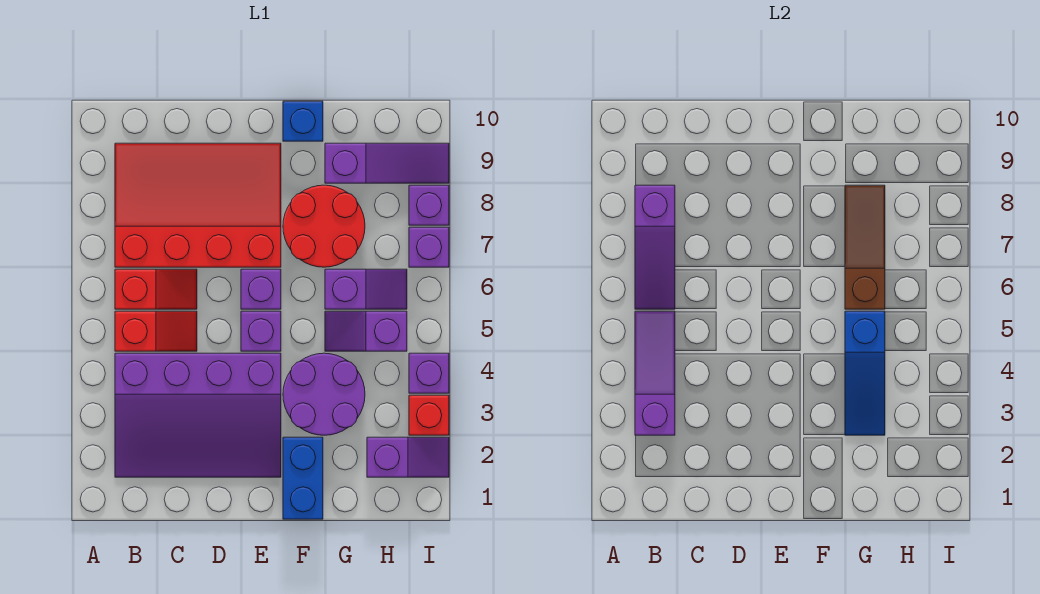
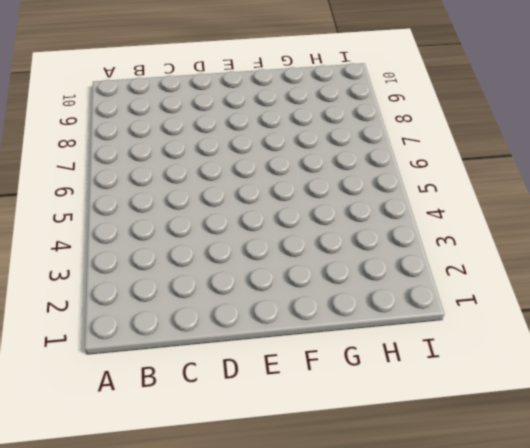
none -> purple slope B2:E4 level 1 top 4
none -> red slope B5:C5 level 1 top B
none -> red slope B6:C6 level 1 top B

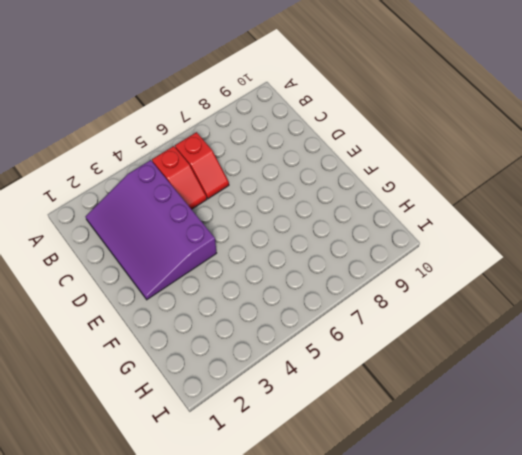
none -> red slope B7:E9 level 1 top 7
none -> purple brick E5 level 1
none -> purple brick E6 level 1

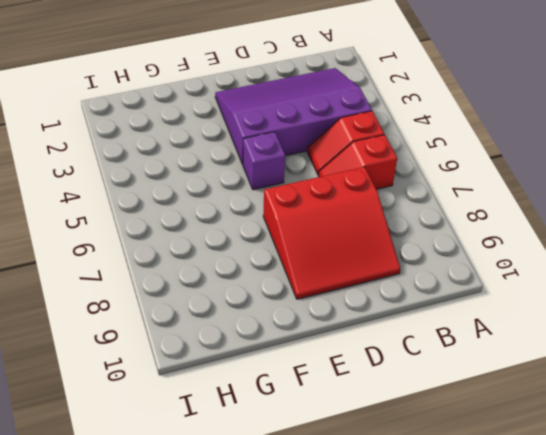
red slope C7:E9 level 1 top 7 -> red slope B7:E9 level 1 top 7
none -> purple brick E6 level 1
none -> blue brick F1:F2 level 1
none -> purple round brick F3:G4 level 1

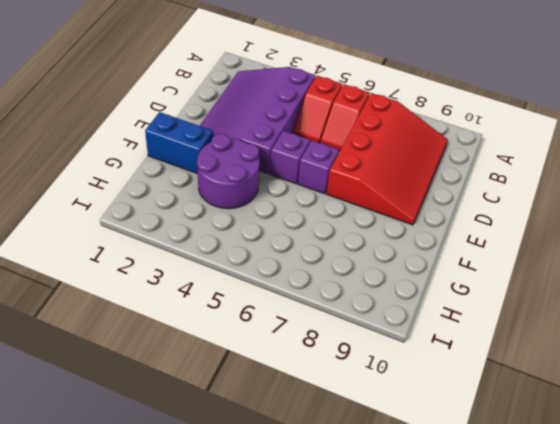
none -> red round brick F7:G8 level 1
none -> blue brick F10 level 1
none -> purple slope G5:H5 level 1 top H

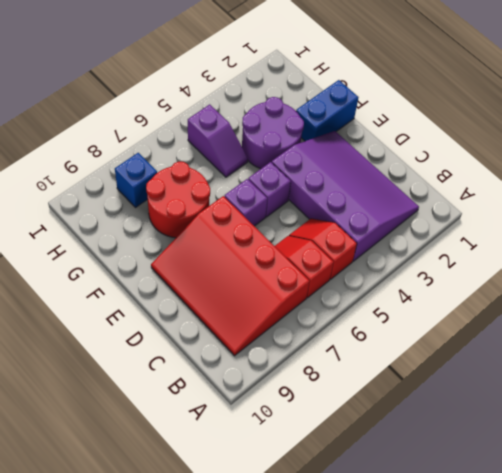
blue brick H8 level 1 -> blue brick F10 level 1
none -> purple slope G6:H6 level 1 top G
none -> purple slope G9:I9 level 1 top G
none -> purple slope H2:I2 level 1 top H

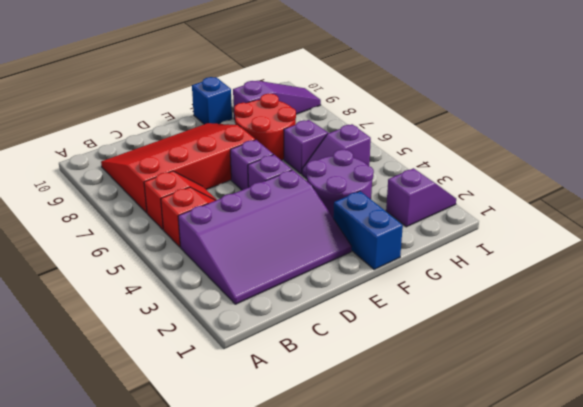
none -> red brick I3 level 1
none -> purple brick I4 level 1
none -> purple brick I7 level 1

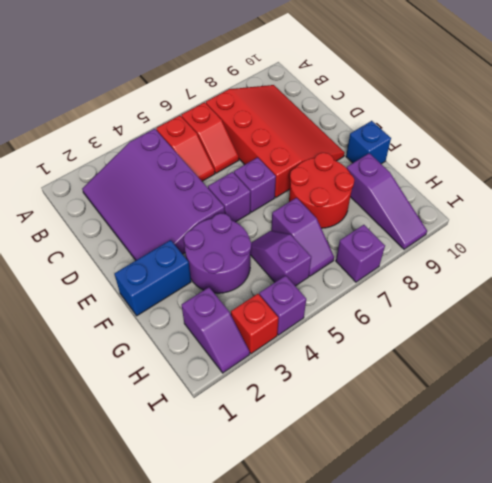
none -> purple brick I8 level 1
none -> purple slope B3:B5 level 2 top 3
none -> purple slope B6:B8 level 2 top 8

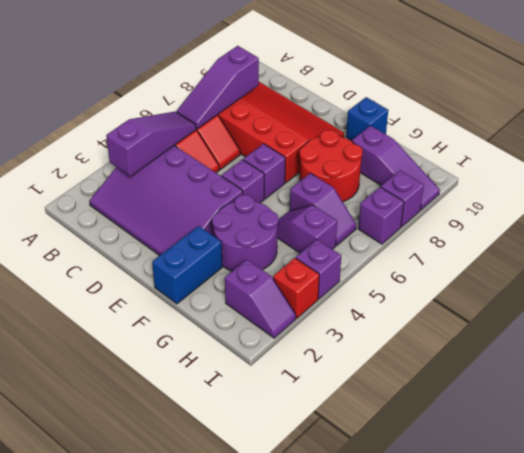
none -> blue slope G3:G5 level 2 top 5
none -> brown slope G6:G8 level 2 top 6

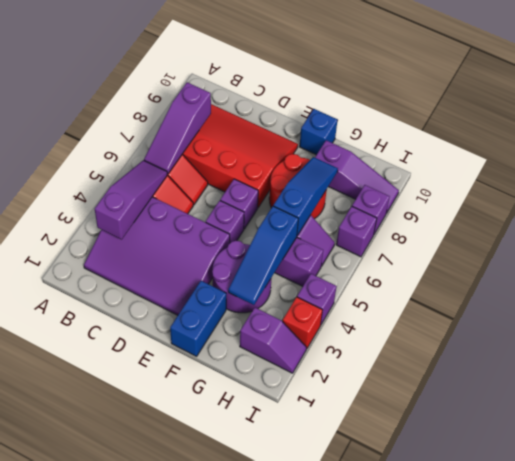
blue slope G6:G8 level 2 top 6 -> brown slope G6:G8 level 2 top 6

